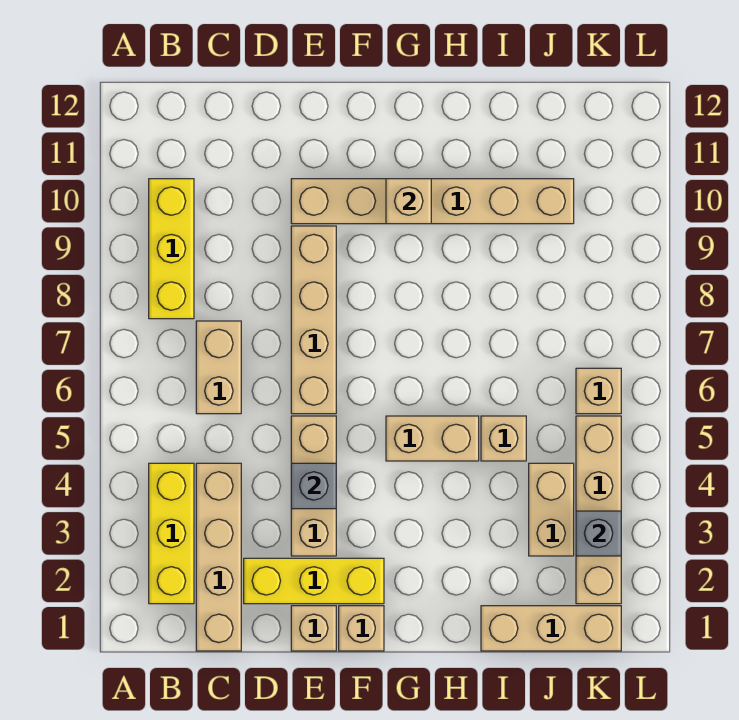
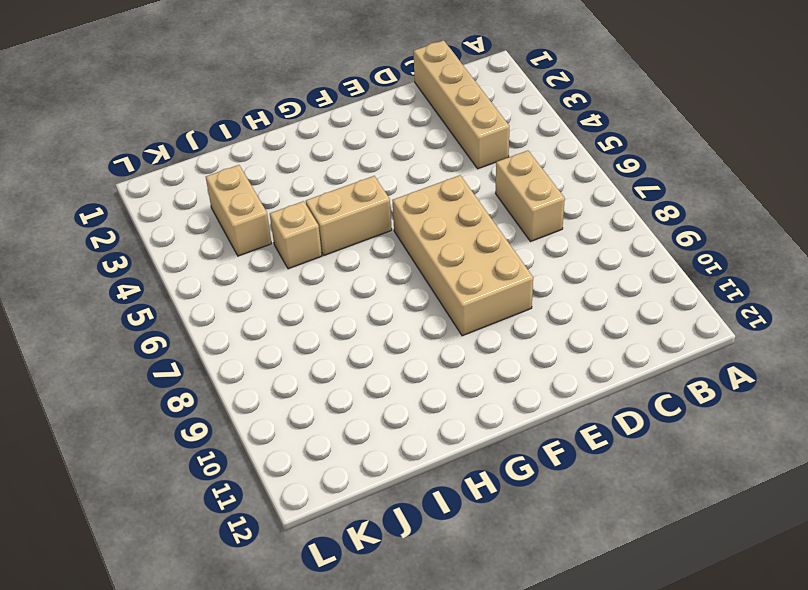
tan brick E6:F9 level 1 -> tan brick E6:E9 level 1
none -> yellow brick B2:B4 level 1
none -> yellow brick B8:B10 level 1
none -> yellow brick D2:F2 level 1

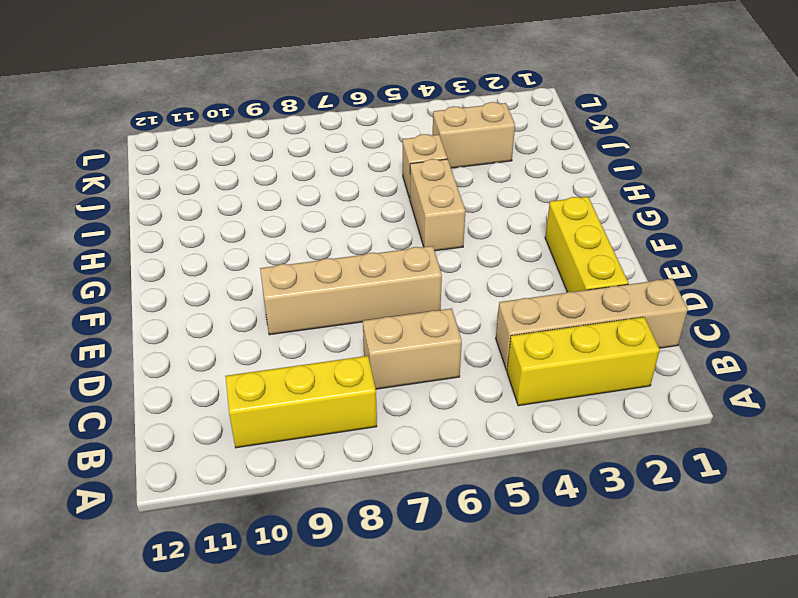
none -> tan brick E1 level 1
none -> tan brick E3:E5 level 1
none -> tan brick E10:J10 level 1

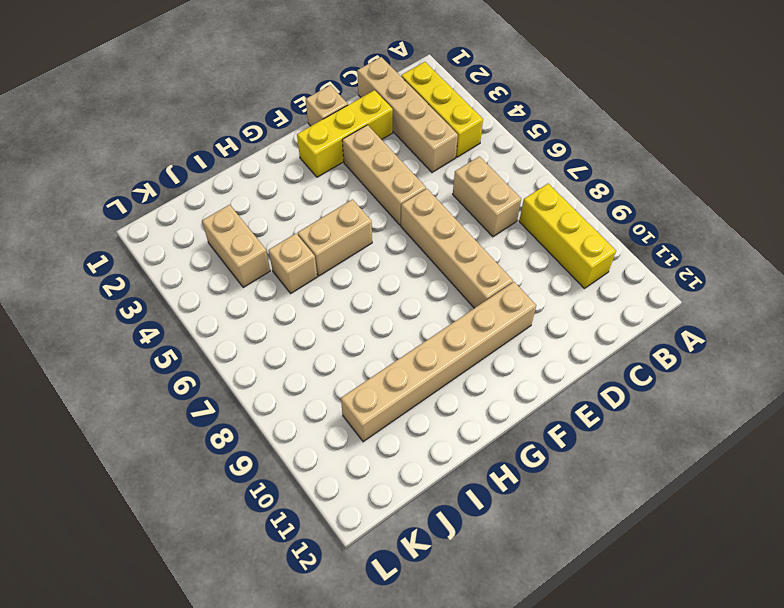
none -> tan brick F1 level 1
none -> tan brick I1:K1 level 1
none -> tan brick K2:K5 level 1

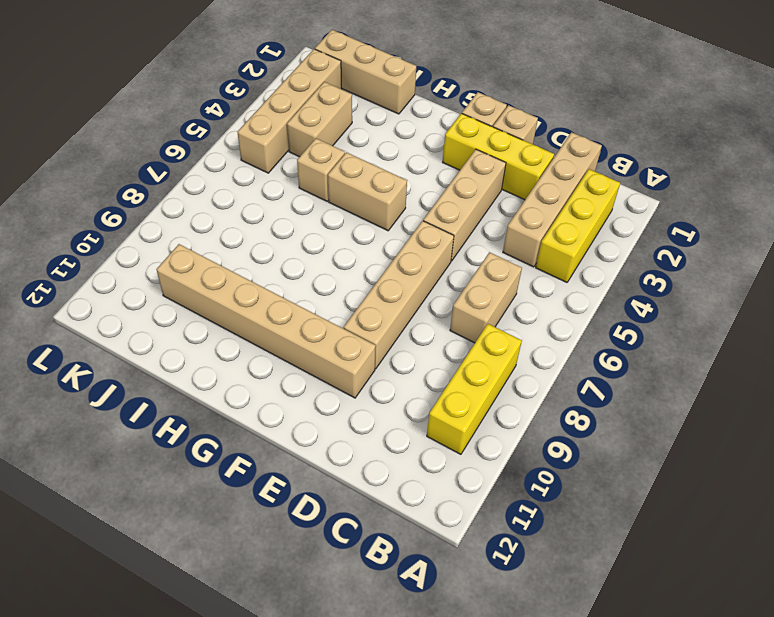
none -> tan brick K6 level 1
none -> grey brick E4 level 2
none -> tan brick G10 level 2

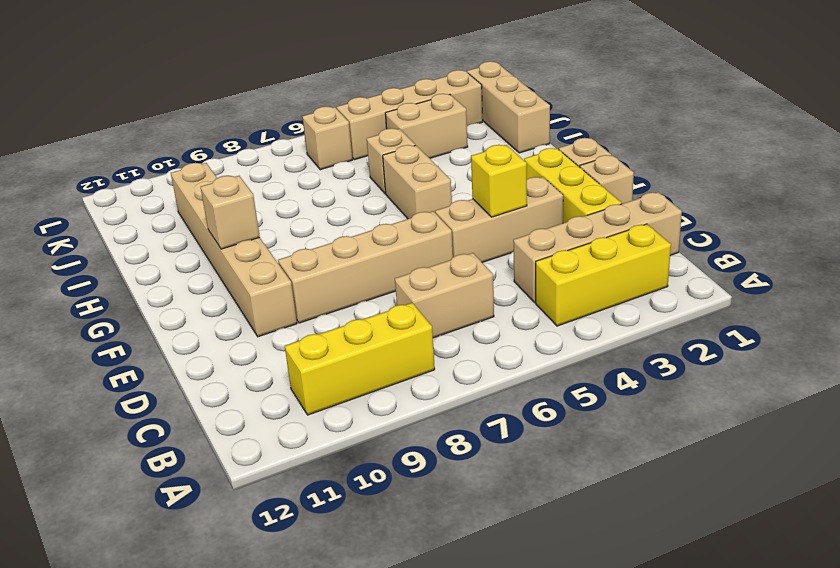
yellow brick E4 level 2 -> grey brick E4 level 2
none -> grey brick K3 level 2

